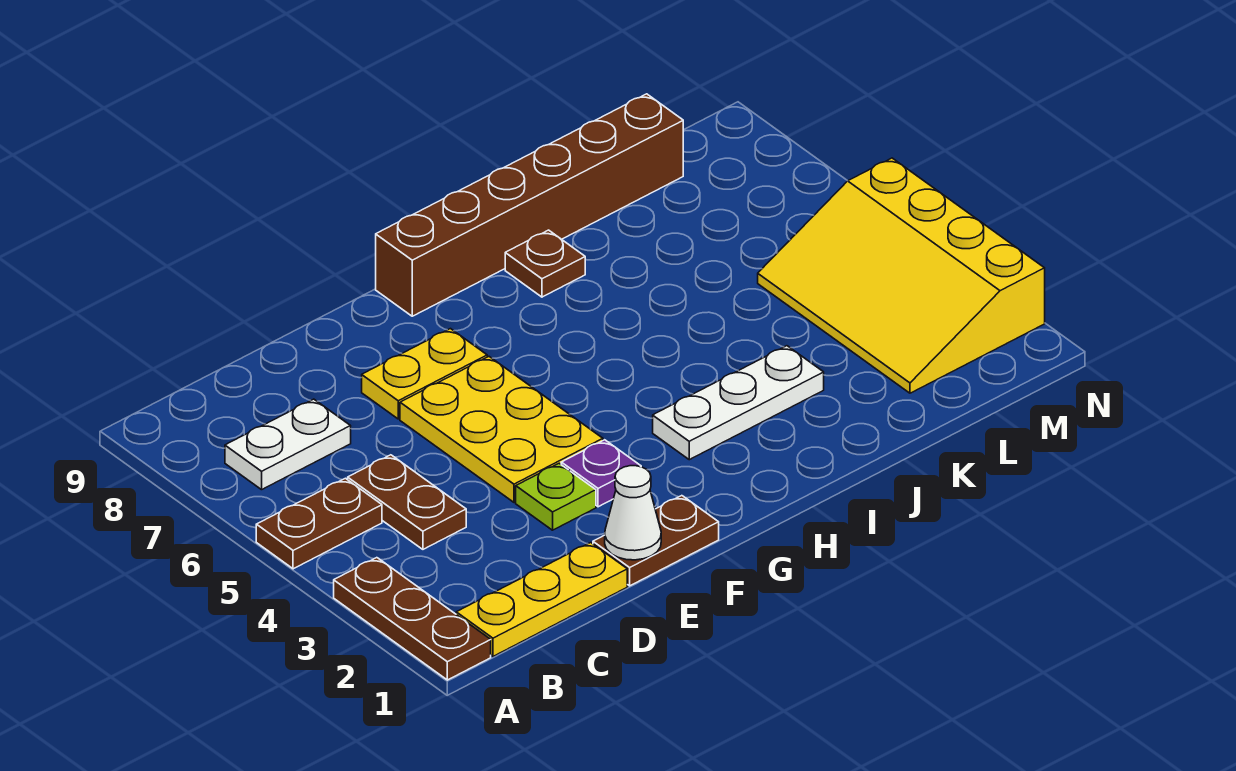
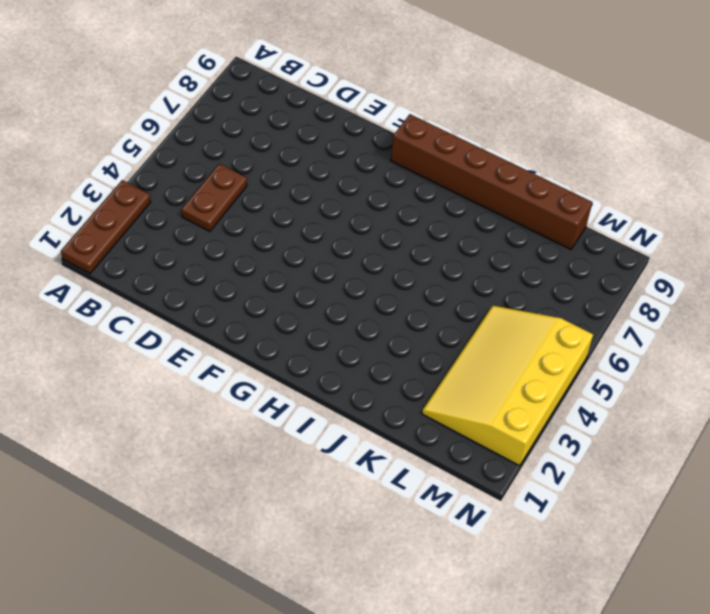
none -> brown plate A5:B5 level 1
none -> yellow plate B1:D1 level 1
none -> white plate B7:C7 level 1

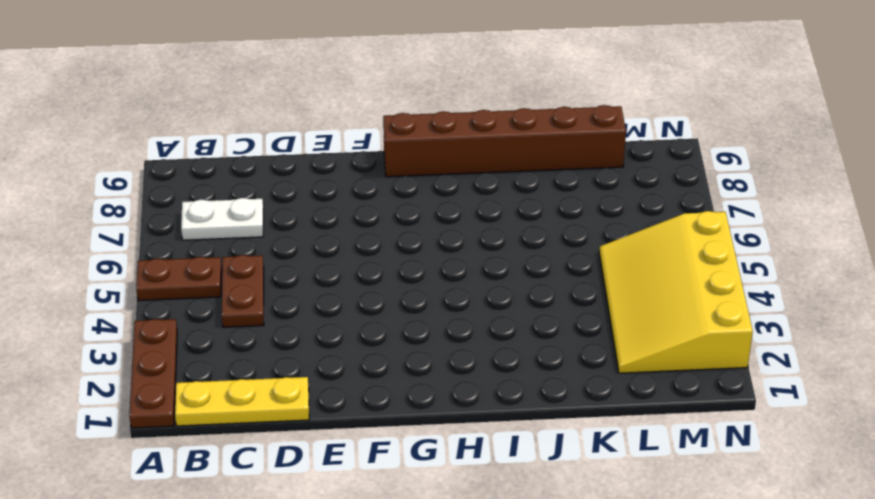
none -> brown plate E1:F1 level 1
none -> lime plate E3 level 1
none -> yellow plate E4:F6 level 1

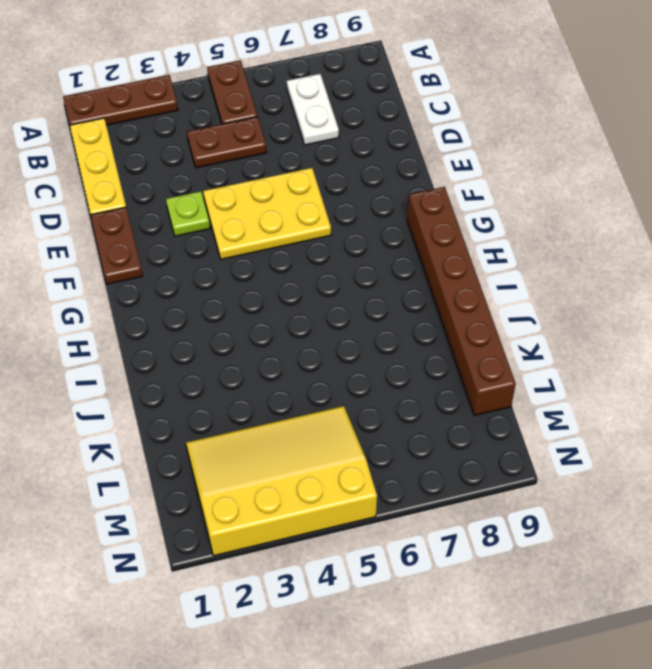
none -> yellow plate E7:F7 level 1
none -> purple plate F3 level 1
none -> white plate H3:J3 level 1

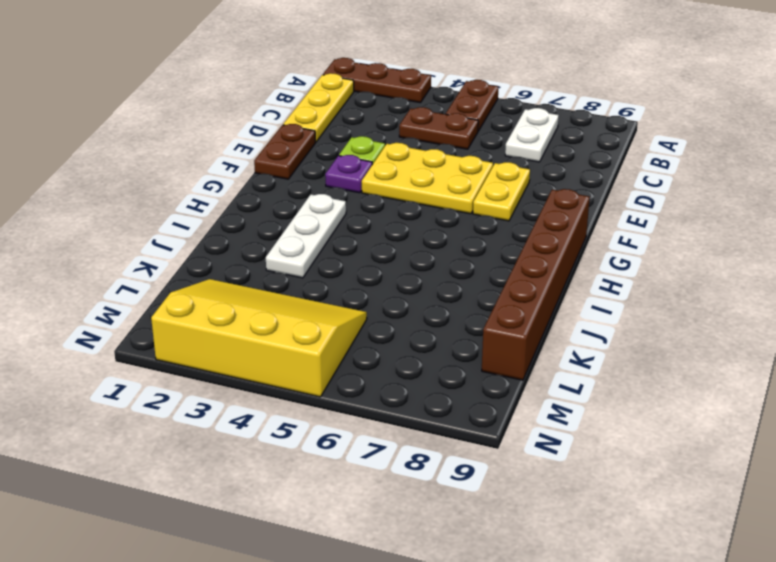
none -> brown plate I8 level 1
none -> white cone E1 level 2

